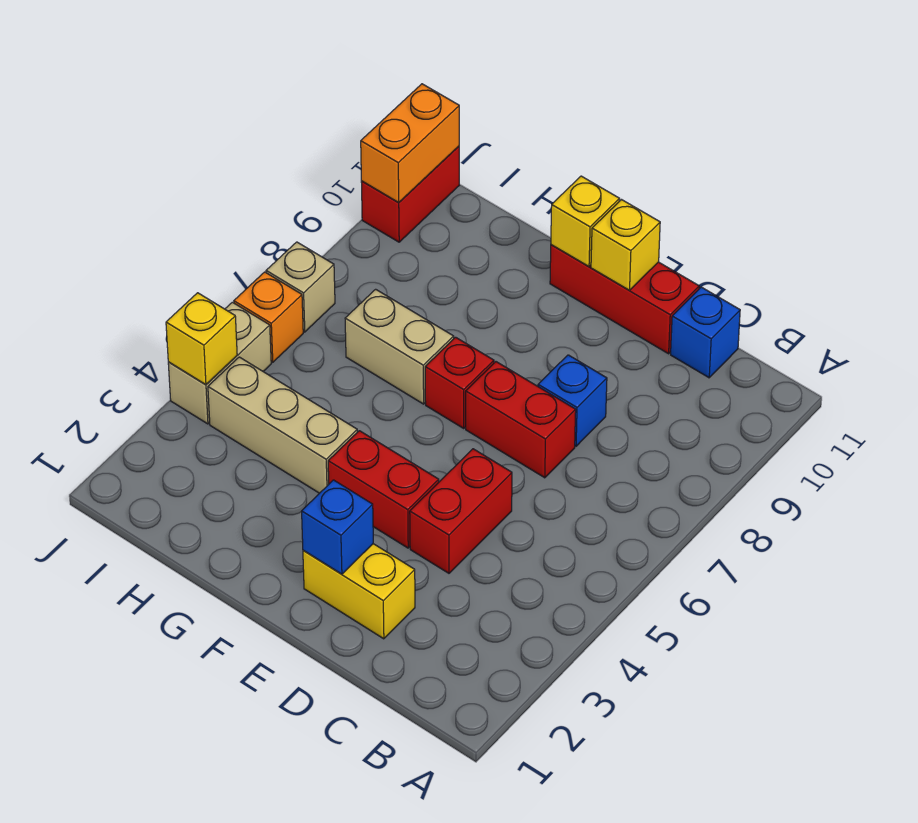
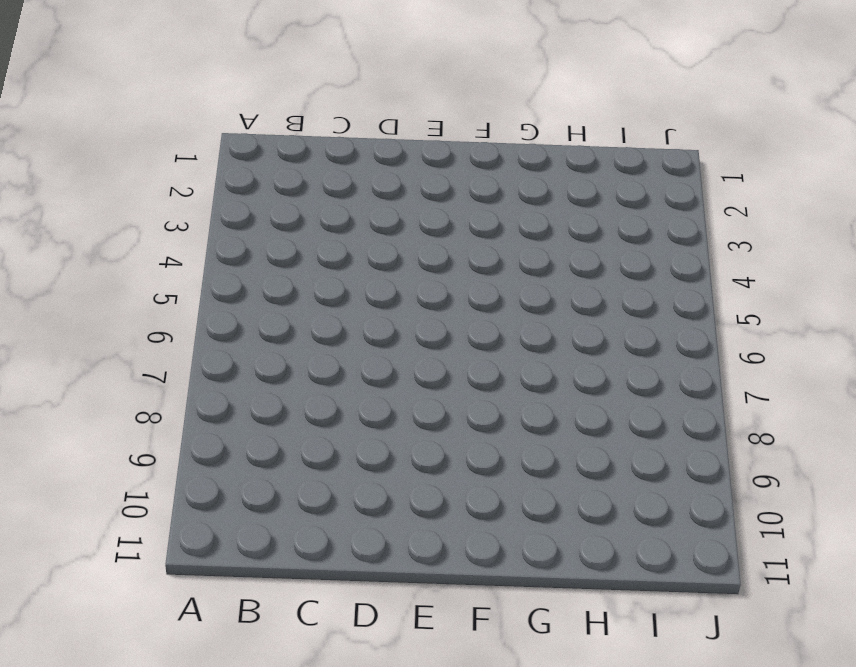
none -> blue brick C11 level 1
none -> yellow brick D2:E2 level 1
none -> red brick D4:D5 level 1

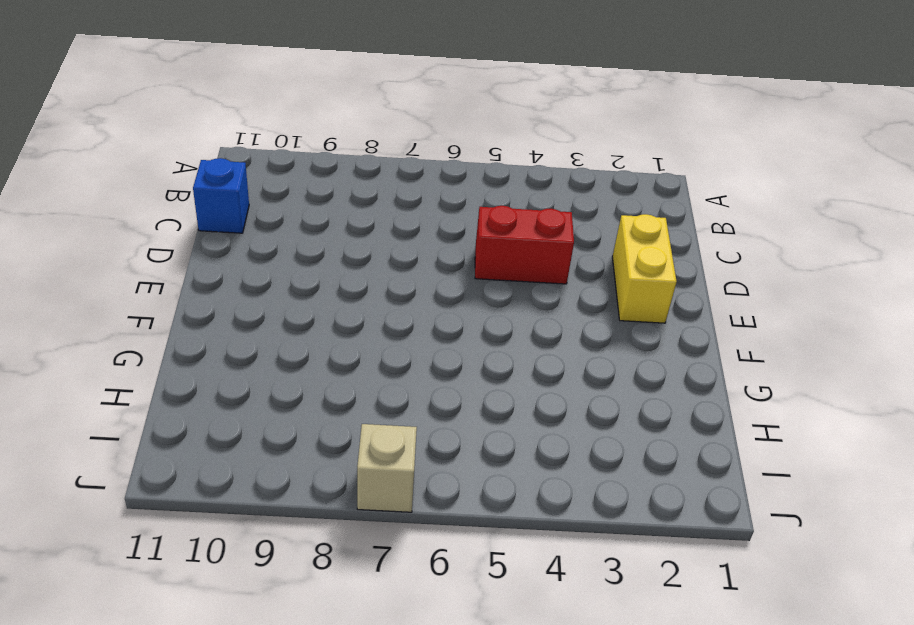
none -> red brick D7:E7 level 1
none -> blue brick D8 level 1
none -> red brick D11:F11 level 1

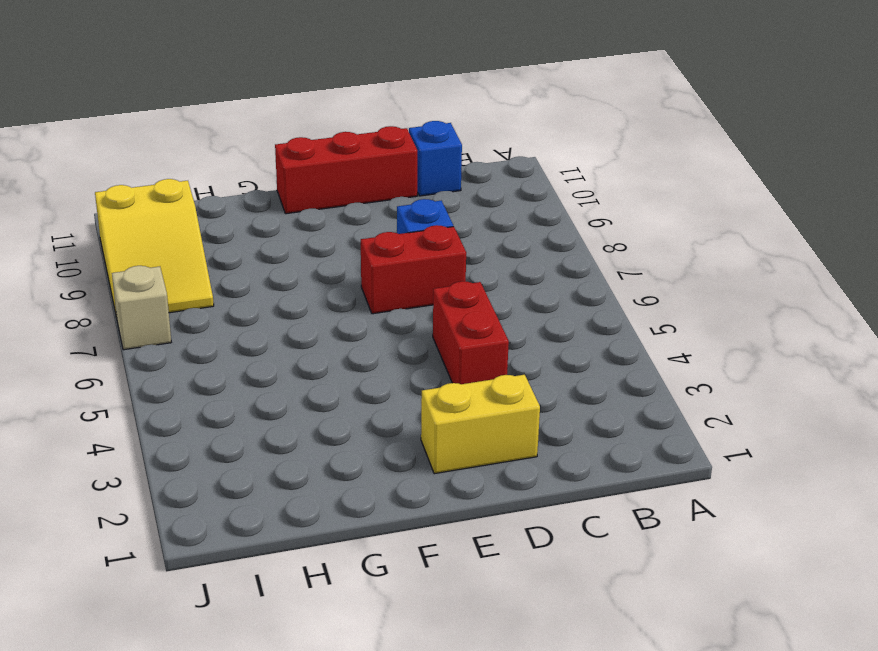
yellow slope I8:J10 level 1 top 10 -> red brick J10:J11 level 1
none -> red brick E4:F4 level 1
none -> red brick F7 level 1
none -> tan brick G4:I4 level 1

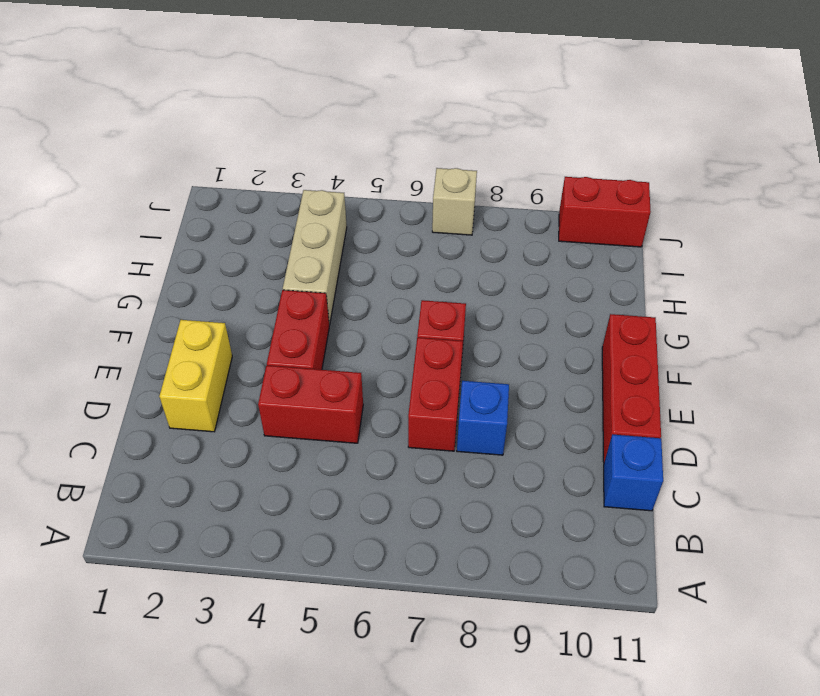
none -> tan brick G7:H7 level 1
none -> tan brick J4:J5 level 1
none -> orange brick J6 level 1

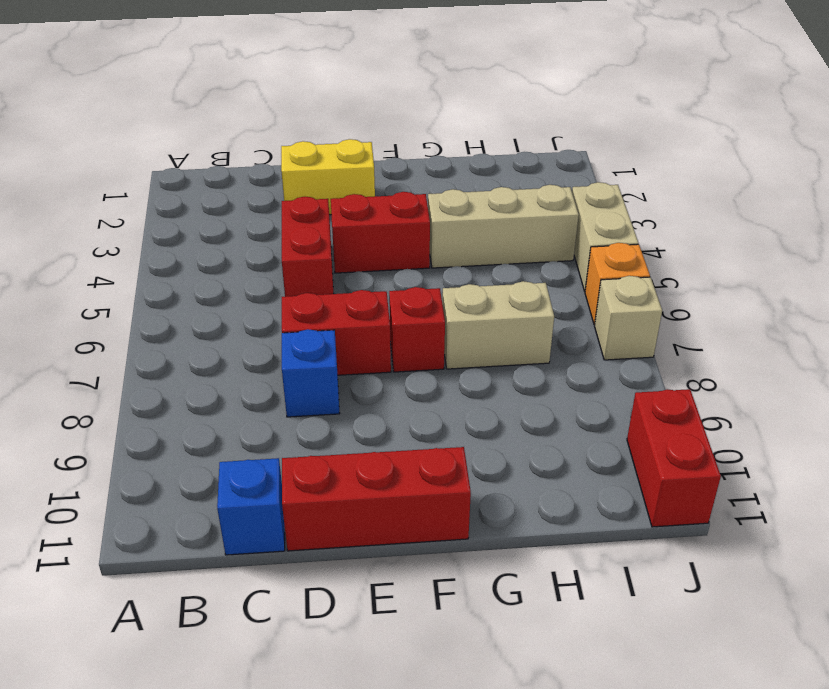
none -> blue brick E2 level 2
none -> yellow brick E11 level 2
none -> yellow brick F11 level 2

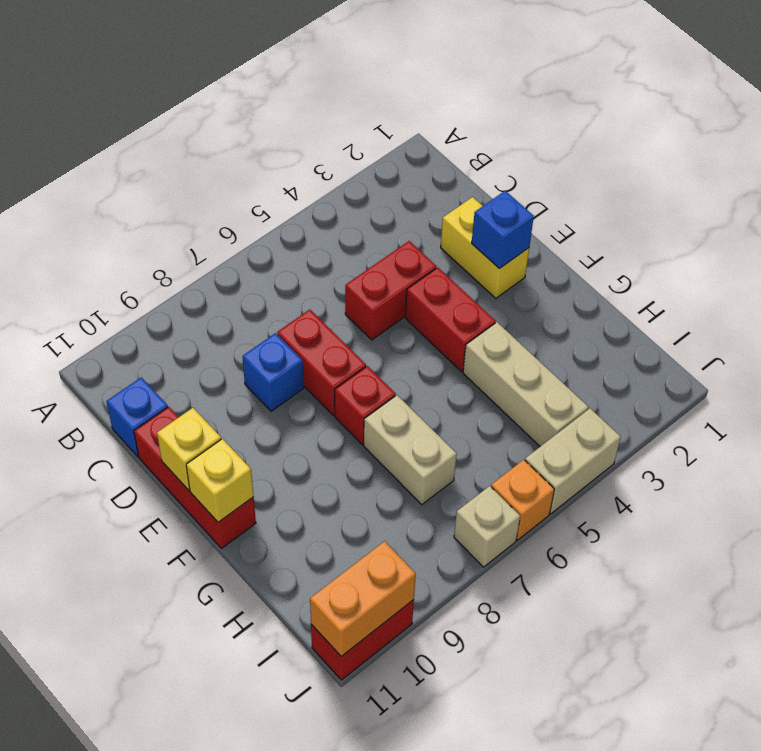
none -> yellow brick J4 level 2

